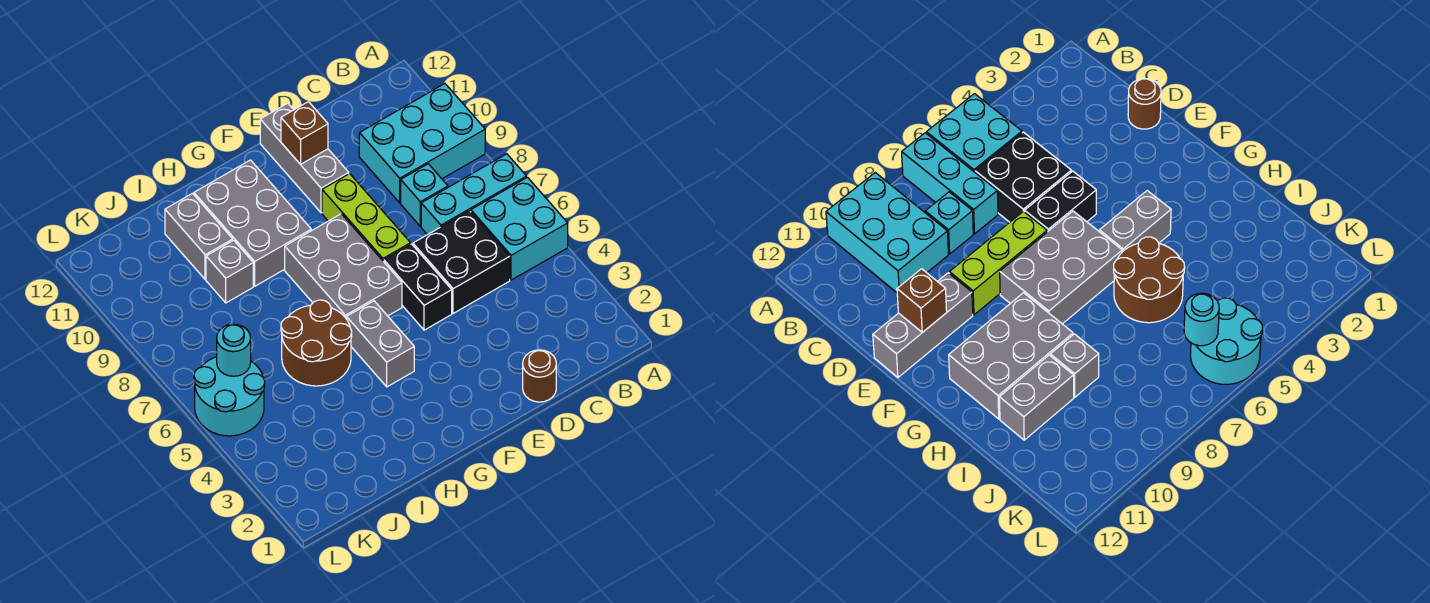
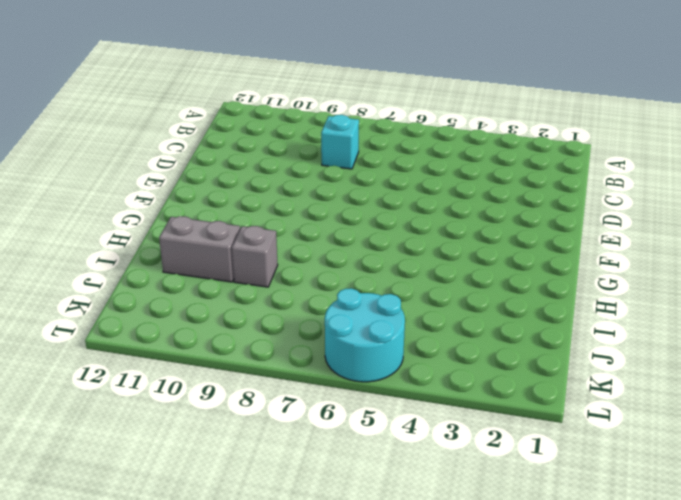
none -> cyan brick A5:B6 level 1
none -> cyan brick A7:C7 level 1
none -> cyan brick A9:C10 level 1

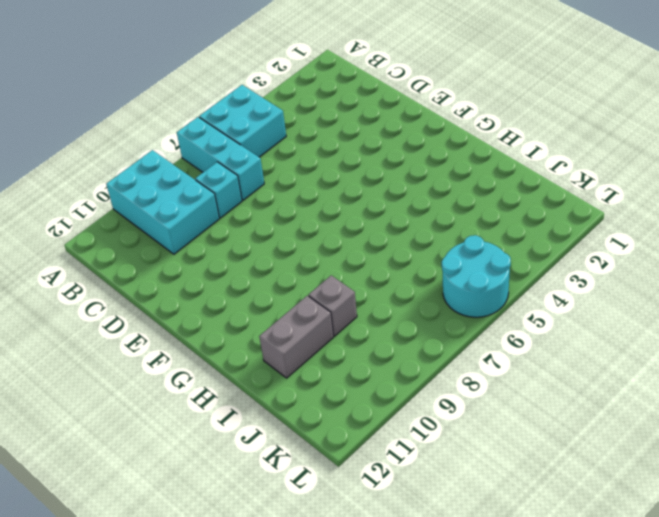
none -> black brick C5:D6 level 1
none -> brown round brick D1 level 1
none -> black brick E5:E6 level 1

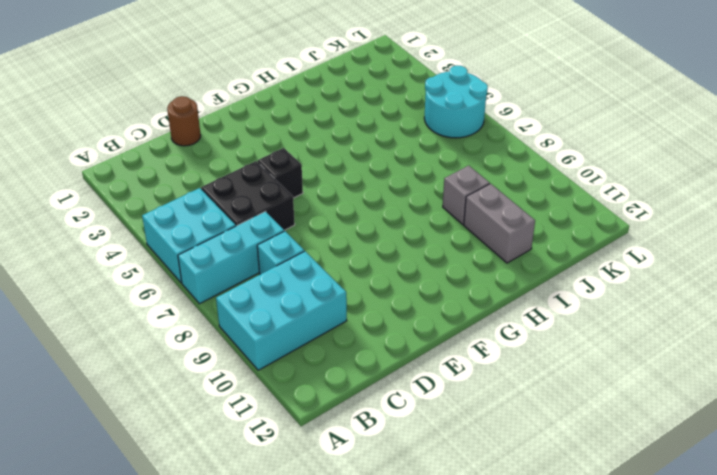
black brick E5 level 1 -> black brick E5:E6 level 1
none -> lime brick E7:E9 level 1
none -> grey brick E10:E12 level 1
none -> grey brick F6:G8 level 1

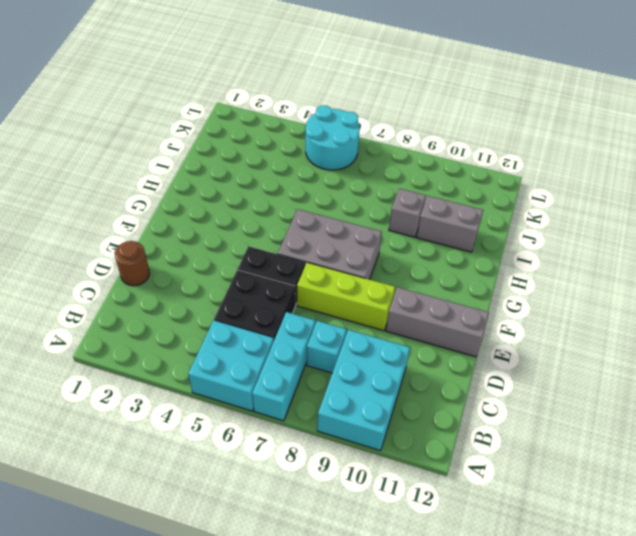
none -> grey brick G4:G5 level 1
none -> grey brick G9:H11 level 1
none -> brown round brick H5:I6 level 1

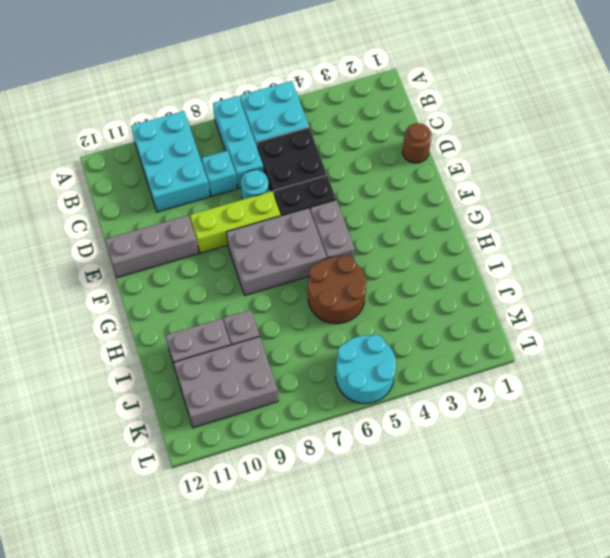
cyan round brick D7 level 1 -> cyan round brick K6 level 2
grey brick F5:G5 level 1 -> grey brick G4:G5 level 1
grey brick J9:K11 level 1 -> grey brick G9:H11 level 1
none -> brown brick E11 level 2

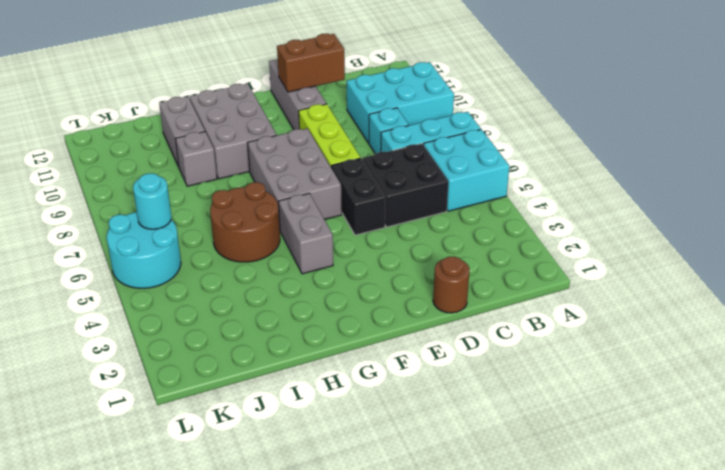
brown brick D11:E11 level 2 -> brown brick E11 level 2

